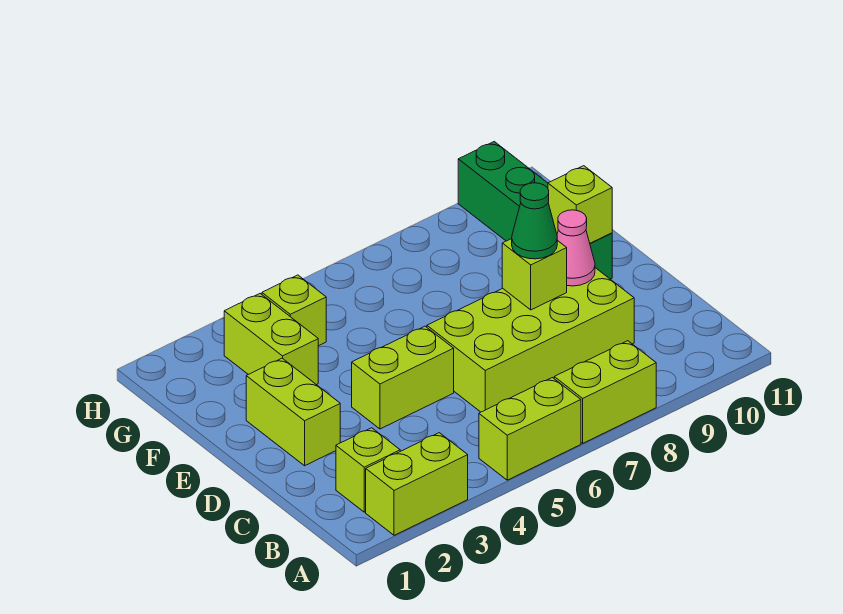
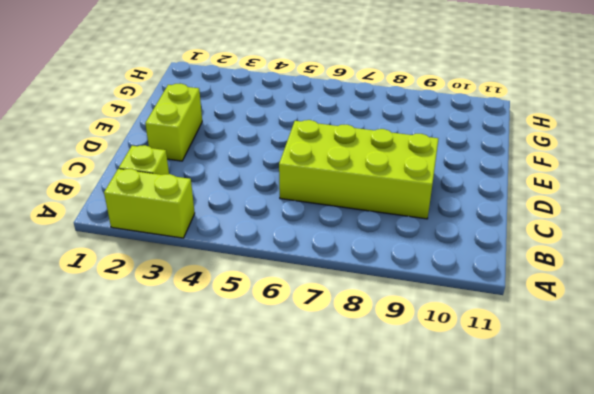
none -> lime brick A5:A6 level 1
none -> lime brick A7:A8 level 1
none -> lime brick D4:D5 level 1

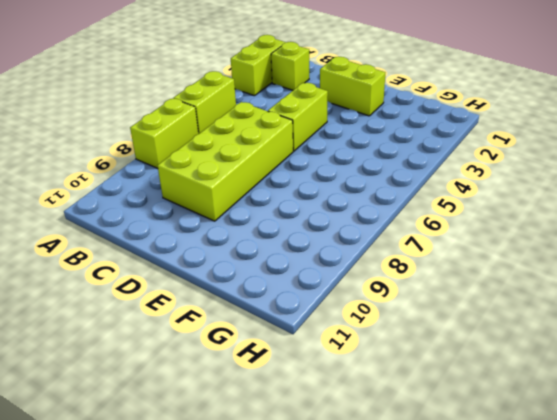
none -> green brick E10:H10 level 1
none -> lime brick F3:G3 level 1
none -> lime brick G4 level 1

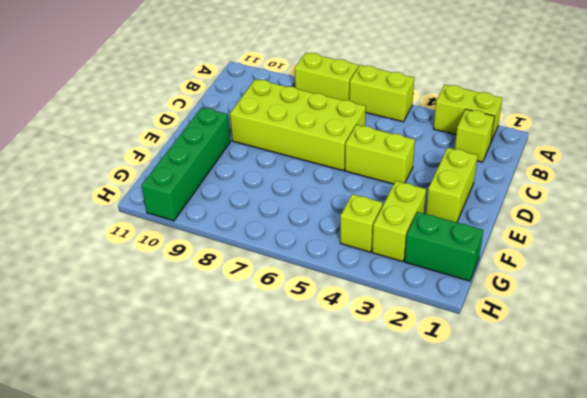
green brick G1:G2 level 1 -> none
none -> lime brick D8 level 2
none -> pink cone D9 level 2
none -> lime brick E10 level 2

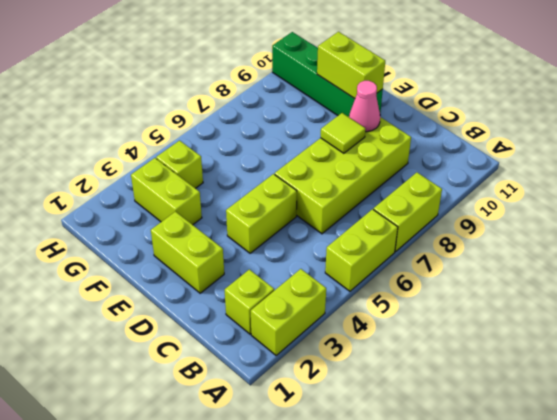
lime tile D8 level 2 -> lime brick D8 level 2
lime brick E10:F10 level 2 -> lime brick E10 level 2
none -> green cone D8 level 3

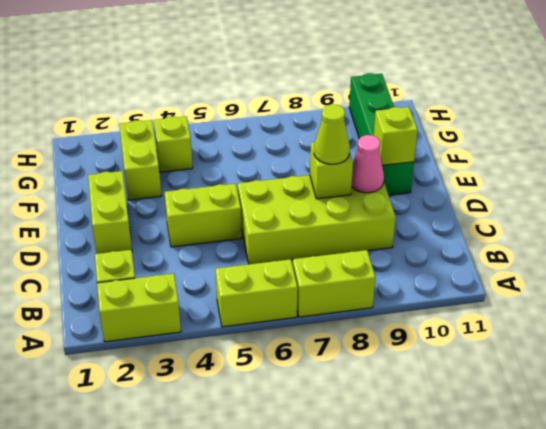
lime cone D8 level 3 -> green cone D8 level 3

